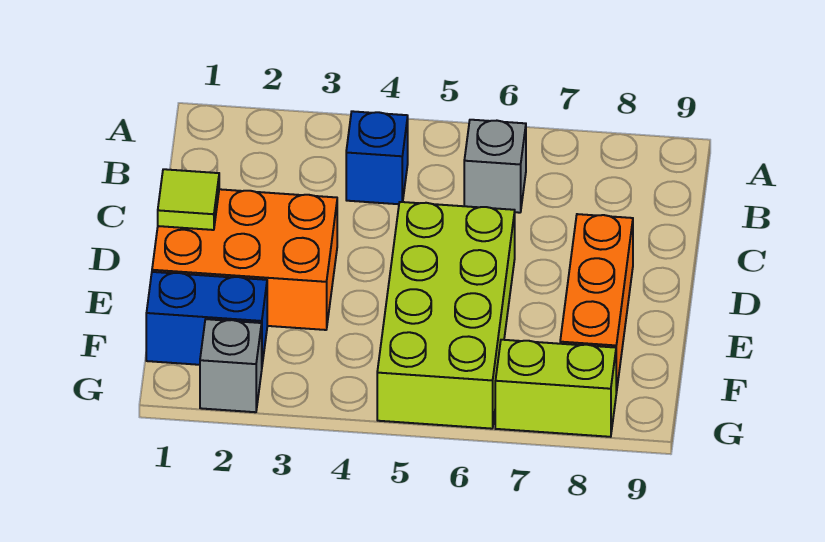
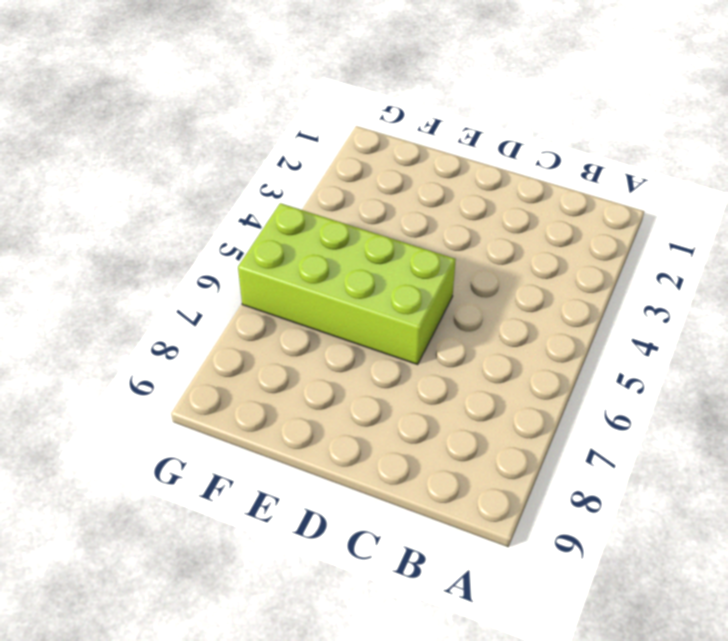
none -> blue brick B4 level 1
none -> grey brick B6 level 1

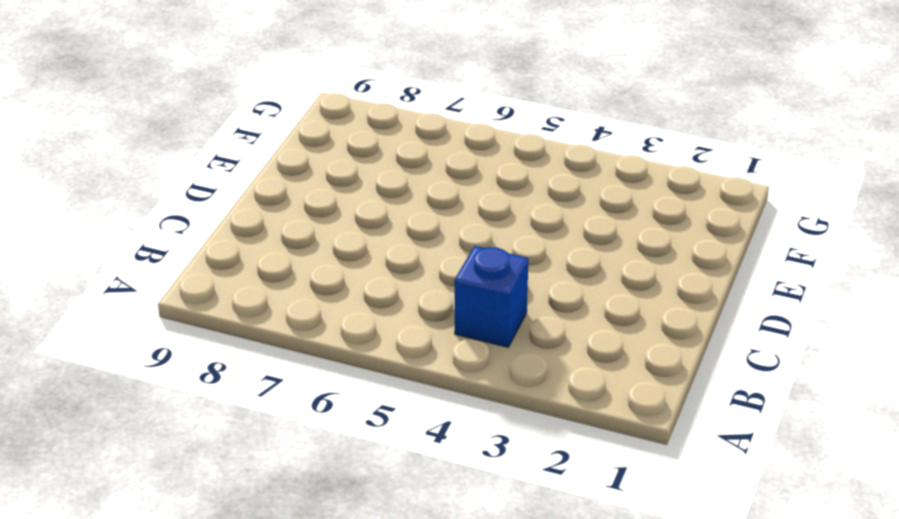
none -> grey brick B6 level 1
none -> orange brick D1:E3 level 1

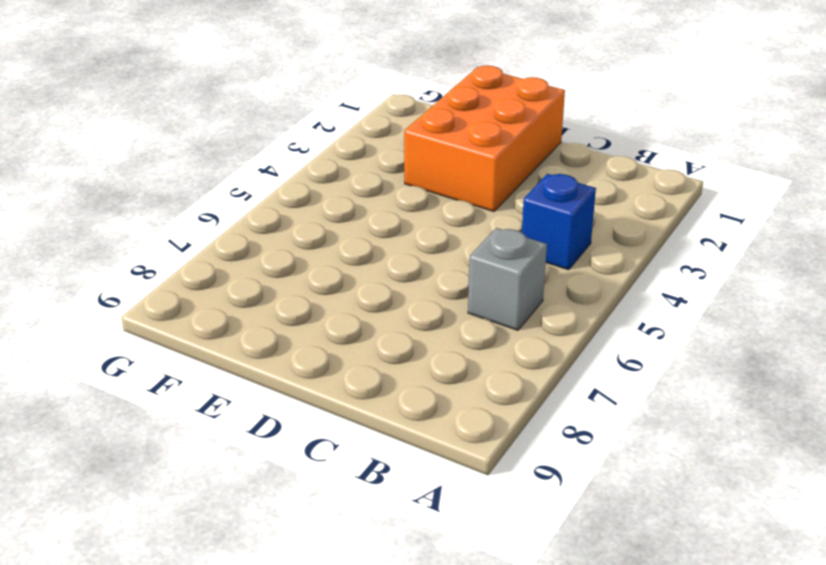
none -> lime brick D5:G6 level 1
none -> orange brick D8:F8 level 1

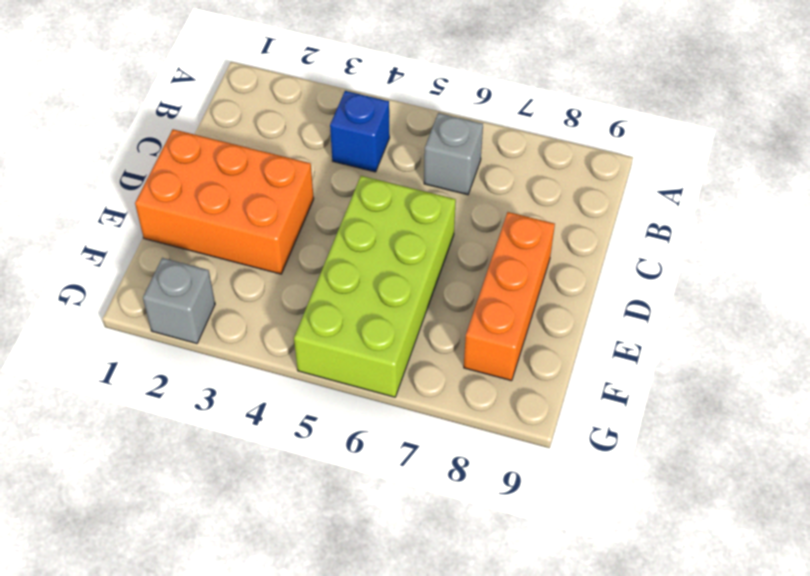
none -> blue brick F1:F2 level 1
none -> lime brick G7:G8 level 1

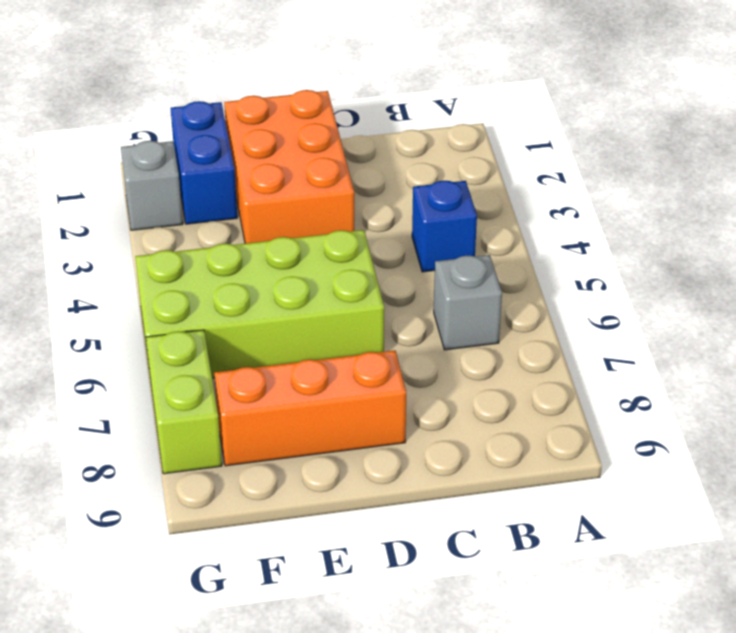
none -> lime tile D1 level 2

